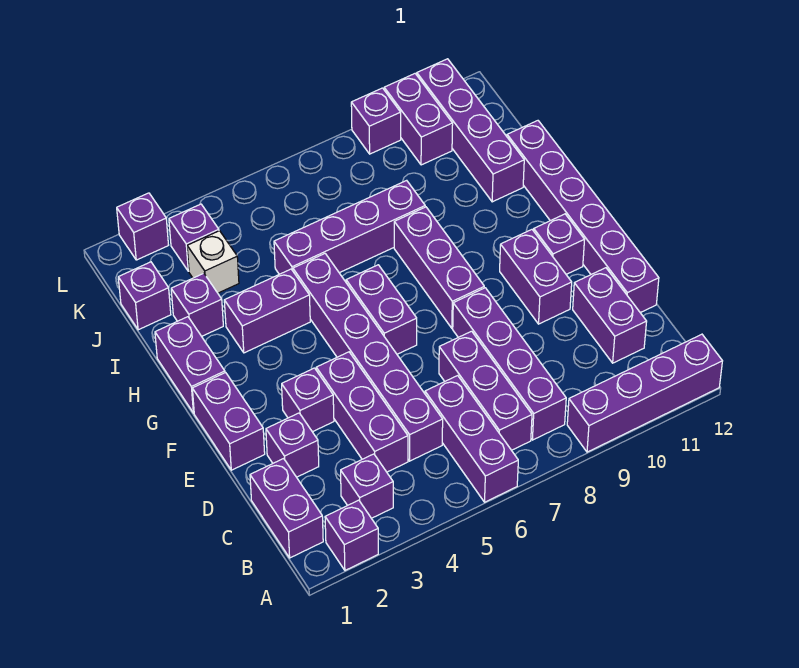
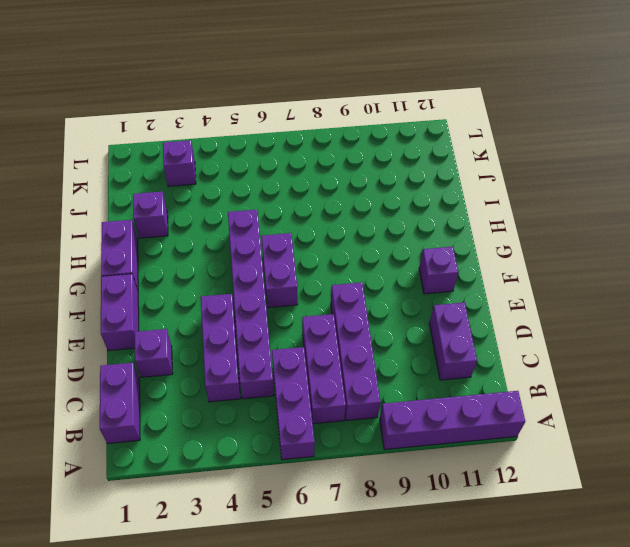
none -> purple brick A2 level 1
none -> purple brick B3 level 1
none -> purple brick D12:I12 level 1

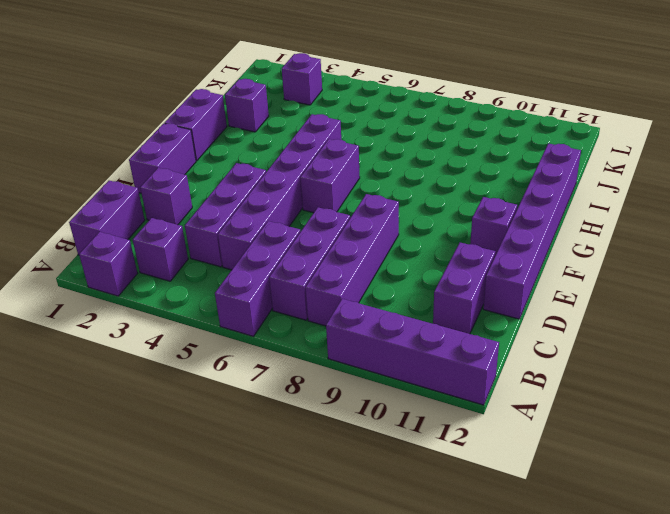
none -> purple brick E3 level 1
none -> purple brick E10:F10 level 1
none -> purple brick F8:H8 level 1

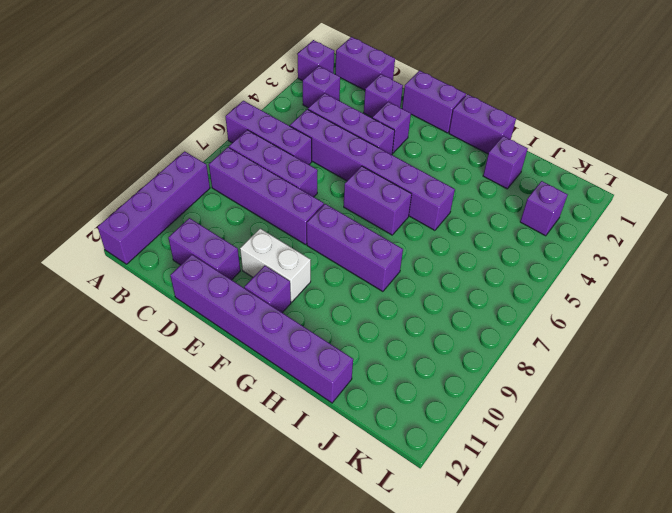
white brick E10:F10 level 1 -> purple brick E10:F10 level 1
none -> purple brick H3:H4 level 1
none -> purple brick I5:I8 level 1
none -> purple brick I11:L11 level 1

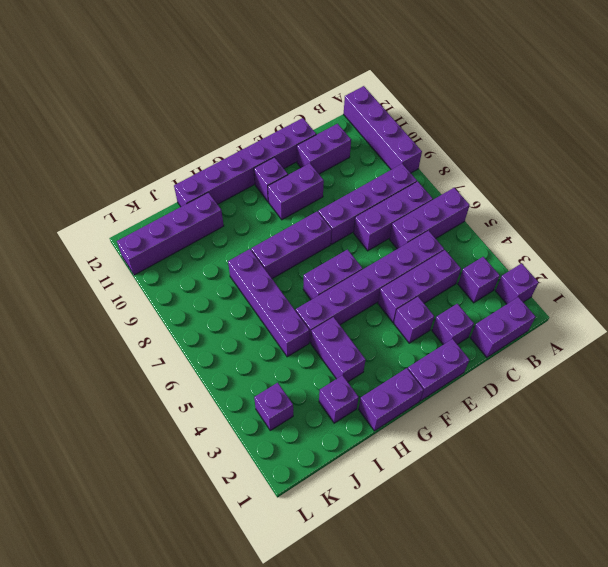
none -> purple brick J1 level 1
none -> white brick J3 level 1
none -> purple brick K10:L10 level 1

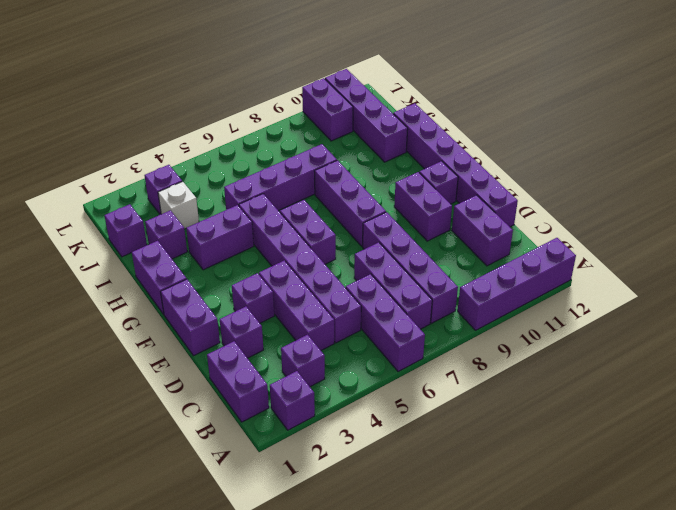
none -> purple brick L2 level 1
none -> purple brick L9 level 1

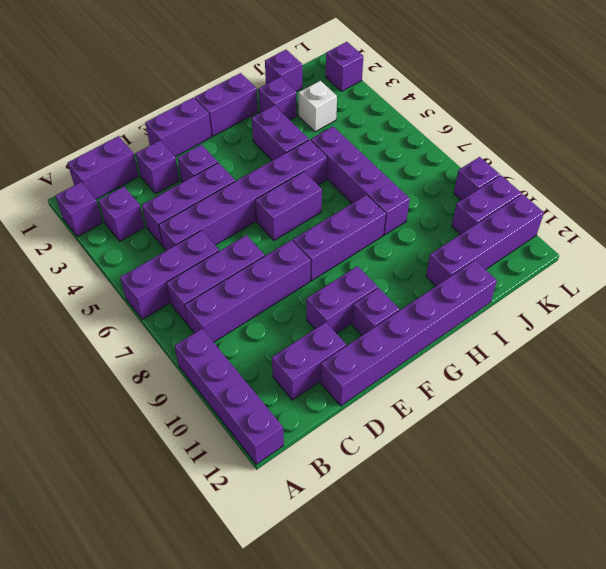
none -> purple brick K3 level 1

